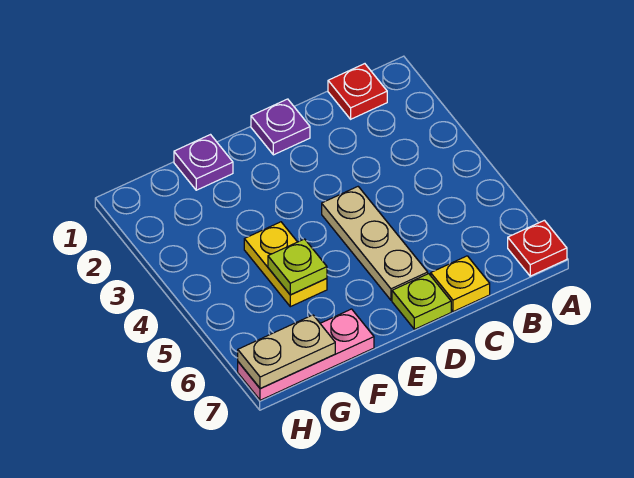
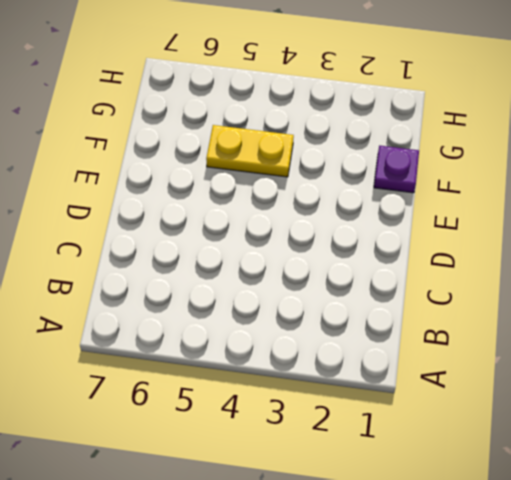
none -> red plate A7 level 1
none -> red plate B1 level 1

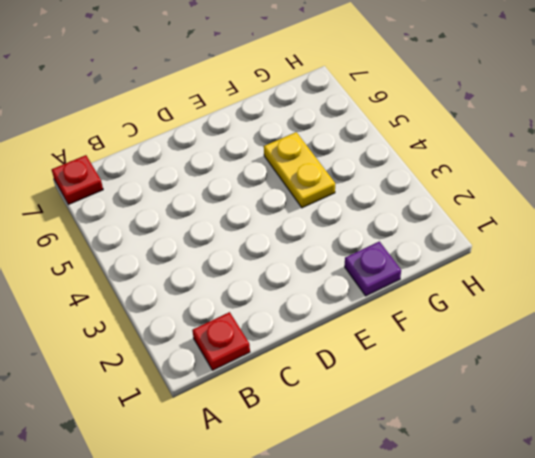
none -> yellow plate C7 level 1
none -> purple plate D1 level 1

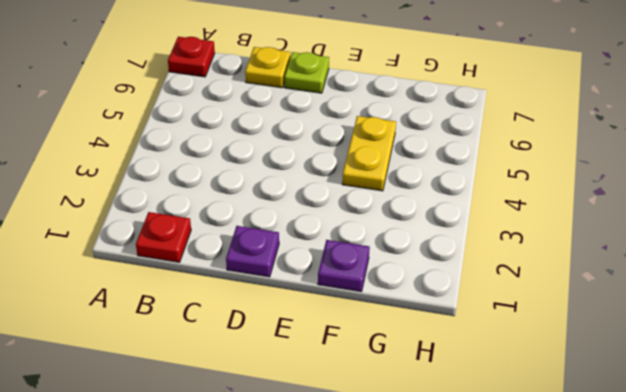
none -> tan plate D4:D6 level 1
none -> pink plate F7:H7 level 1

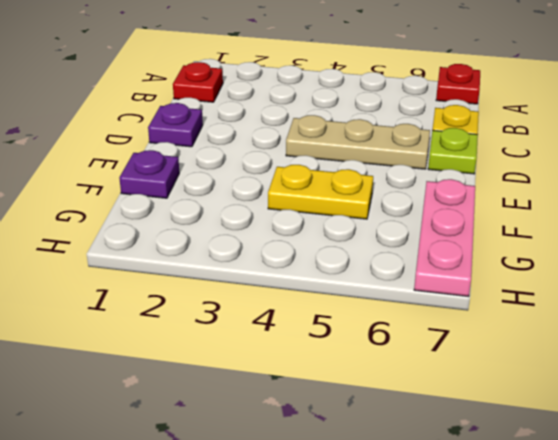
none -> lime plate F5 level 2
none -> tan plate G7:H7 level 2

